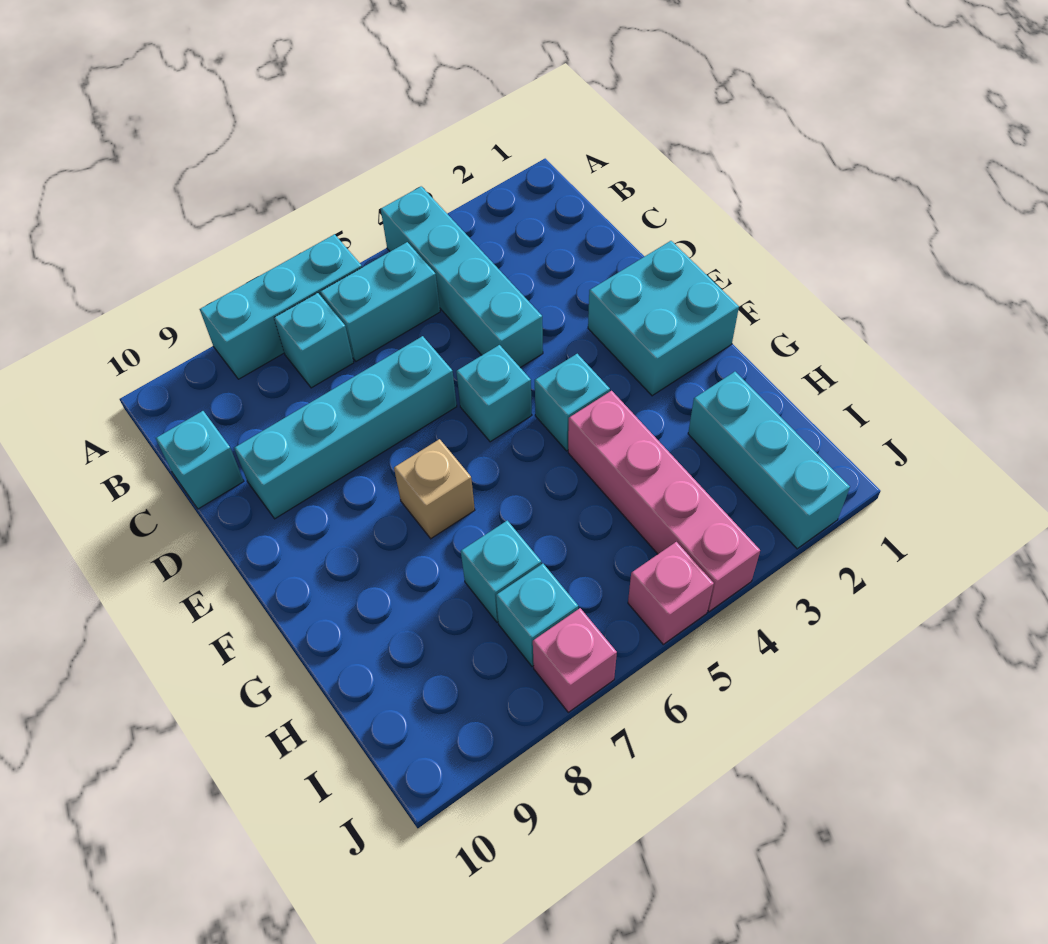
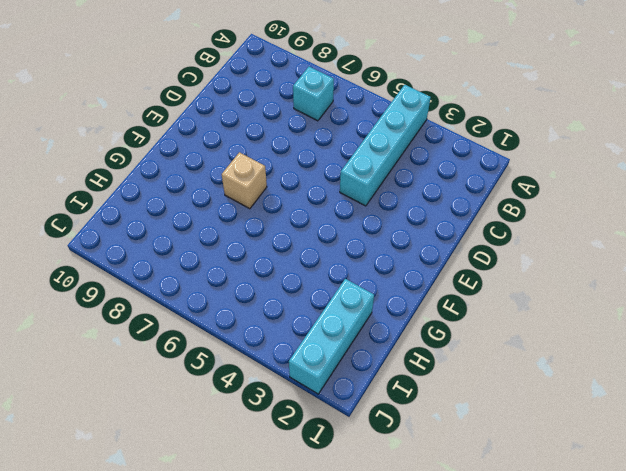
none -> cyan brick A6:A8 level 1
none -> cyan brick B5:B6 level 1
none -> cyan brick C10 level 1

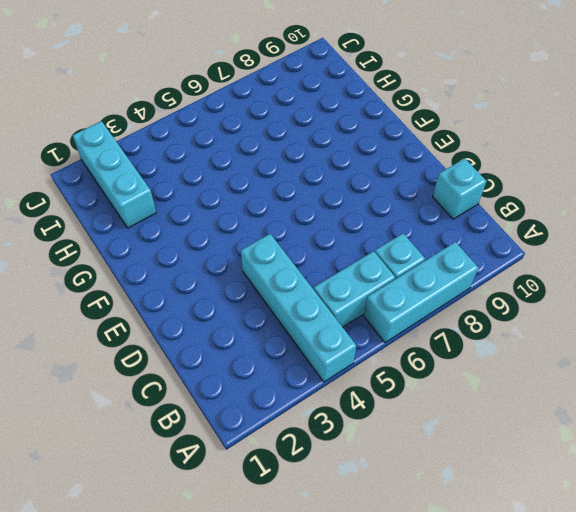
none -> cyan brick D6:D9 level 1
none -> cyan brick E1:F2 level 1
none -> cyan brick E5 level 1

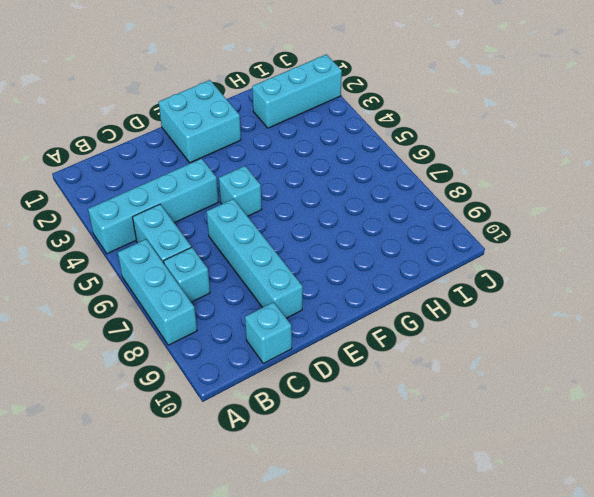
none -> cyan brick F4 level 1
none -> tan brick F7 level 1
none -> pink brick G4:J4 level 1

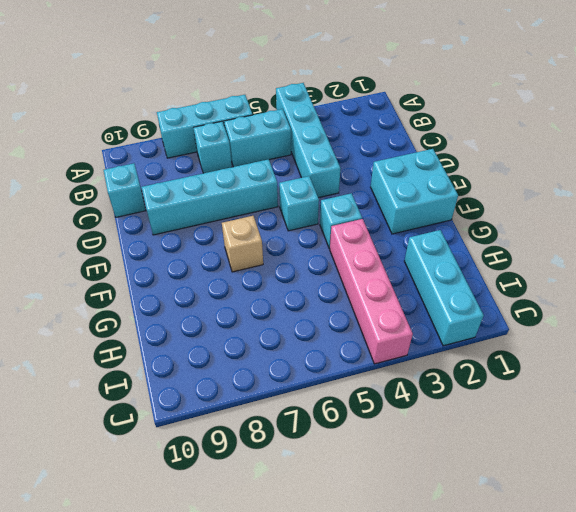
none -> cyan brick H7 level 1
none -> cyan brick I7 level 1
none -> pink brick J5 level 1

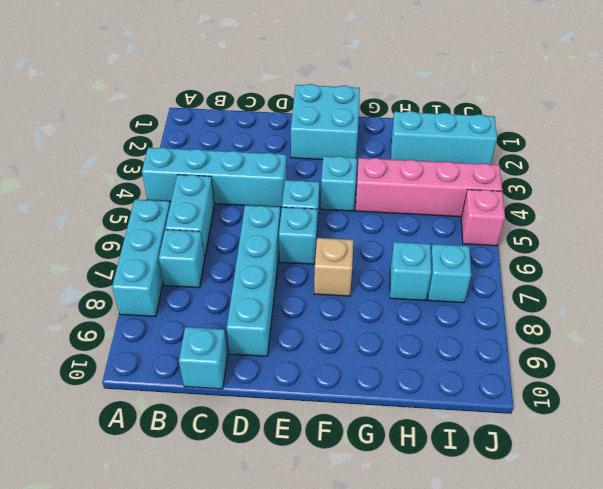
cyan brick E6 level 1 -> none
none -> pink brick J7 level 1

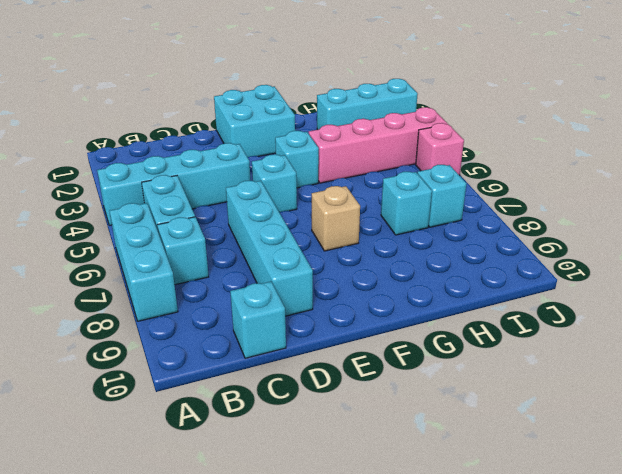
none -> pink brick J7 level 1

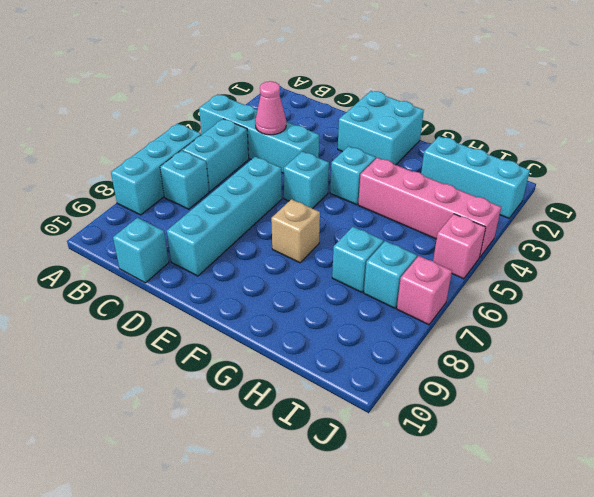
pink cone C4 level 2 -> none

